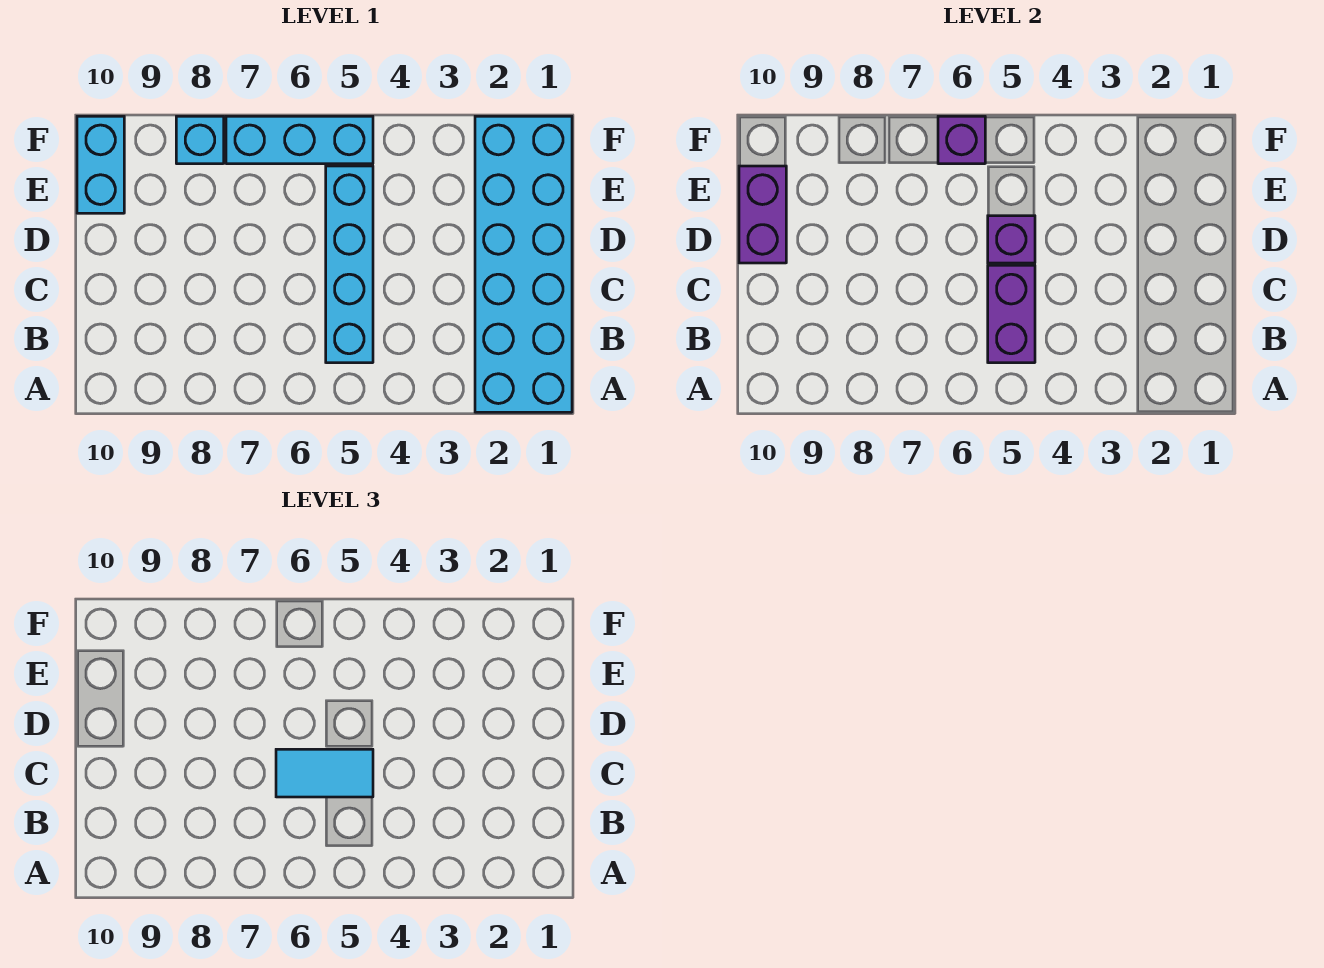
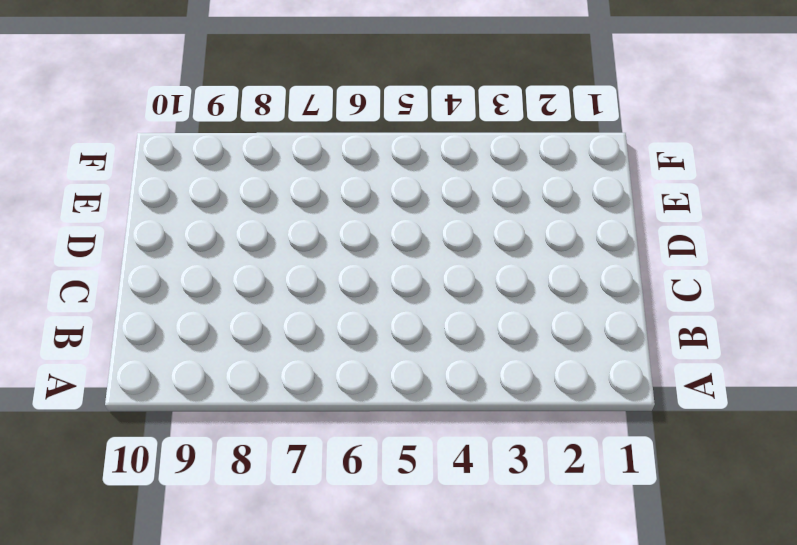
none -> cyan brick A1:F2 level 1
none -> cyan brick B5:E5 level 1

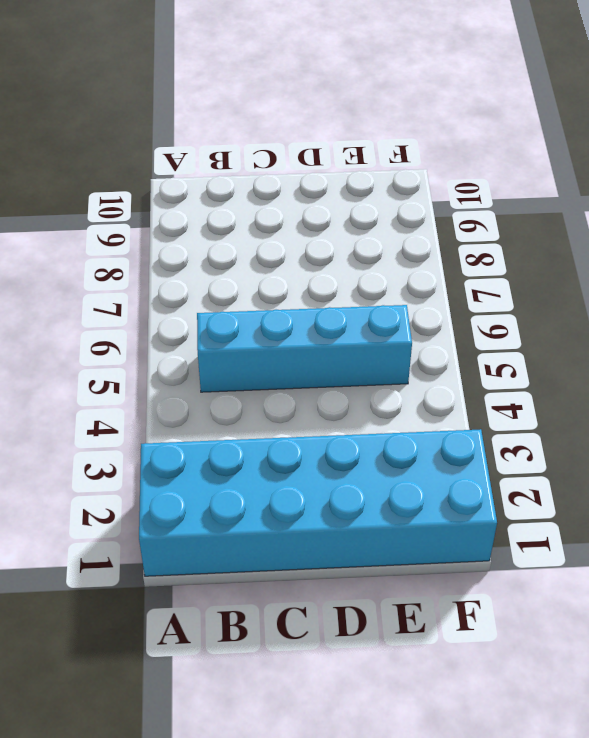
none -> cyan brick E10:F10 level 1
none -> cyan brick F5:F7 level 1

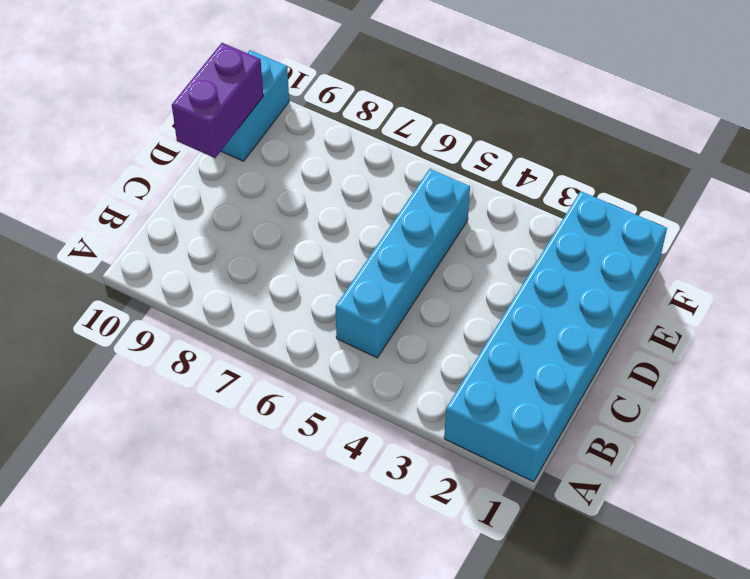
none -> cyan brick F5:F7 level 1
none -> cyan brick F8 level 1

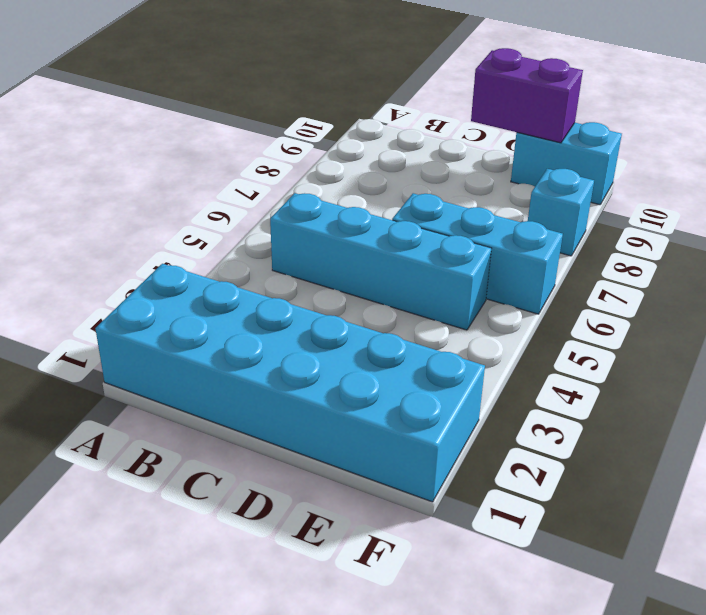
cyan brick D6:F6 level 1 -> cyan brick F5:F7 level 1
none -> purple brick B5:C5 level 2
none -> purple brick D5 level 2

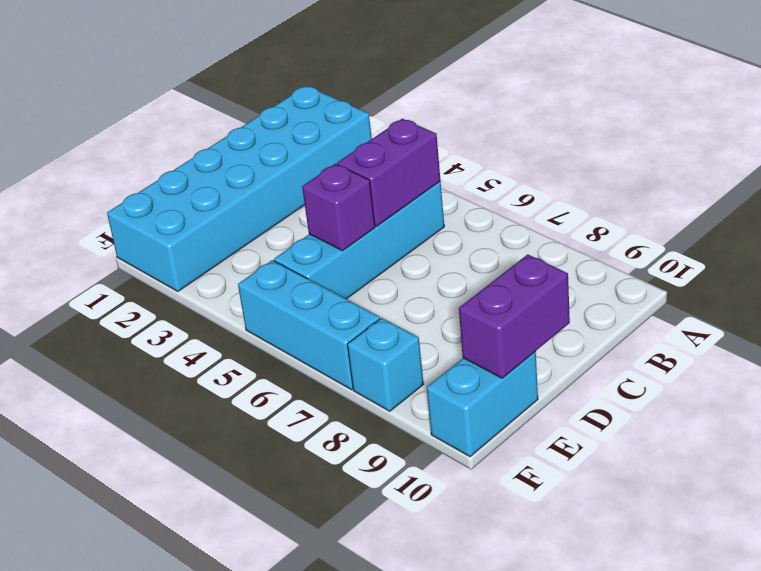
none -> purple brick F6 level 2
none -> cyan tile C5:C6 level 3

